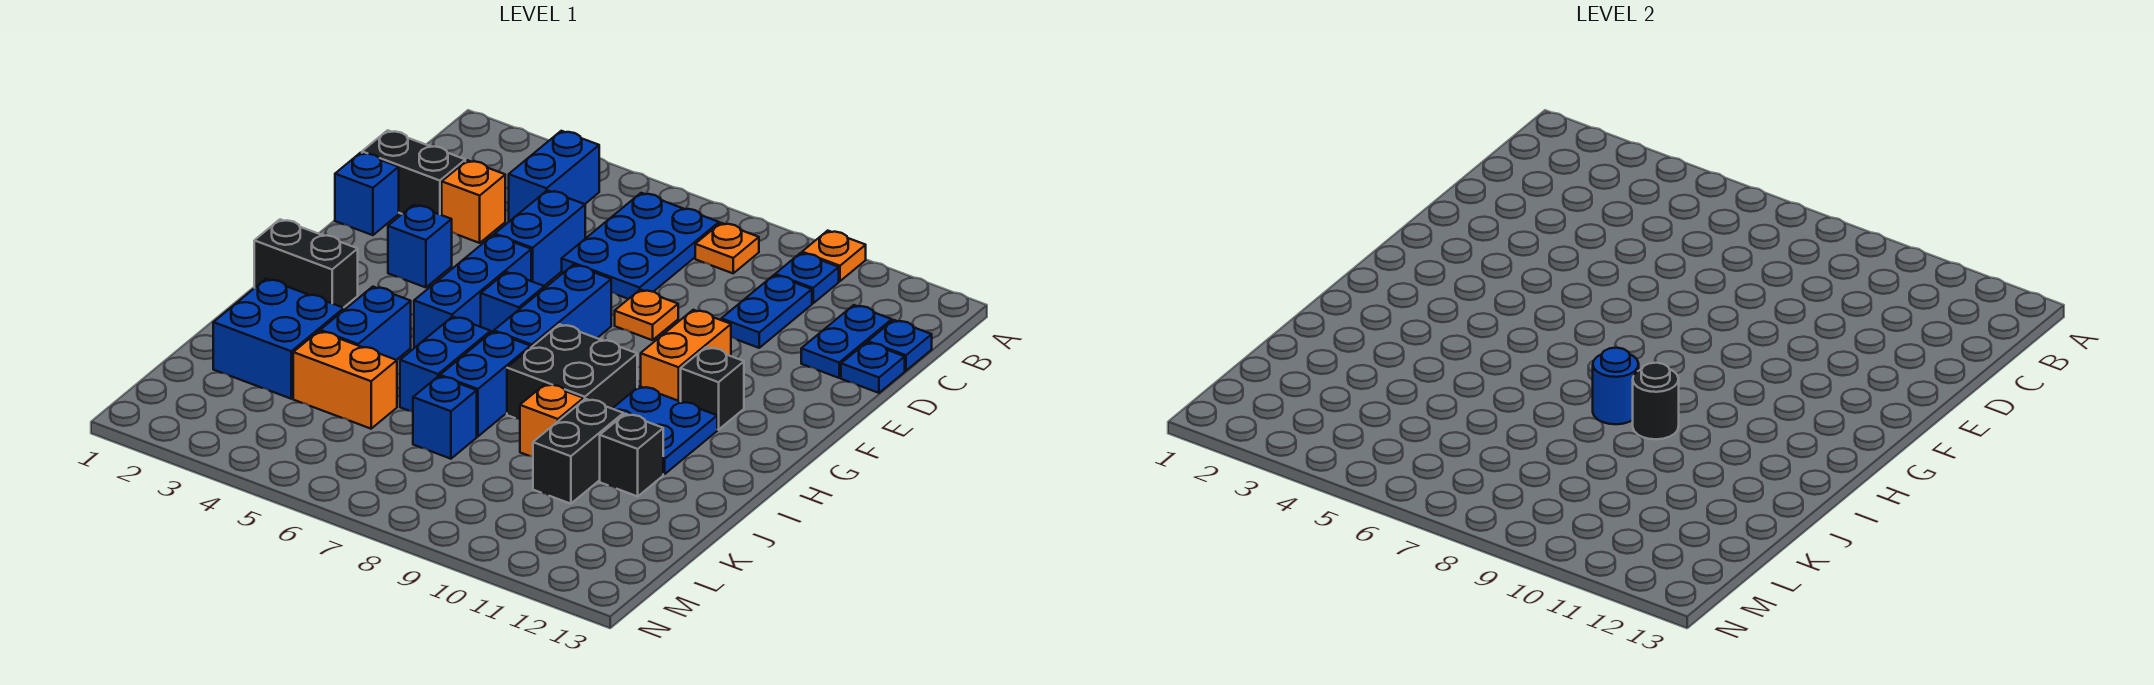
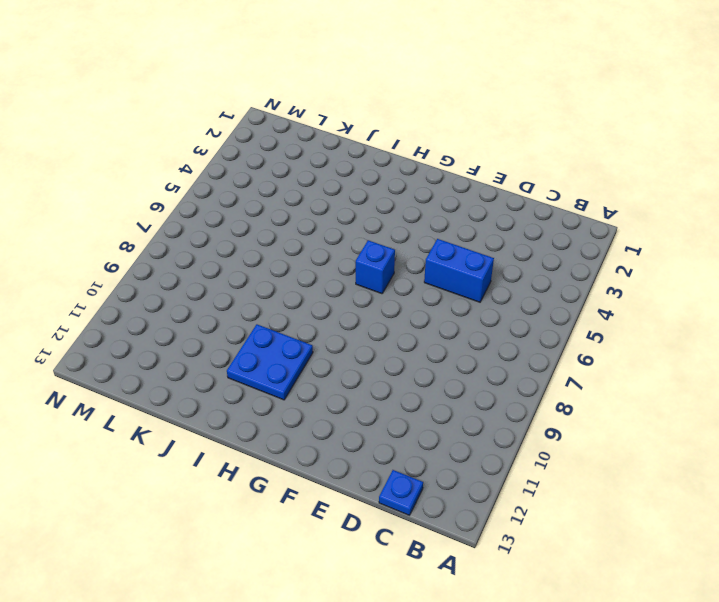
none -> orange plate A10 level 1
none -> blue brick B4:C4 level 1
none -> blue plate B6:D7 level 1
none -> orange plate B8 level 1

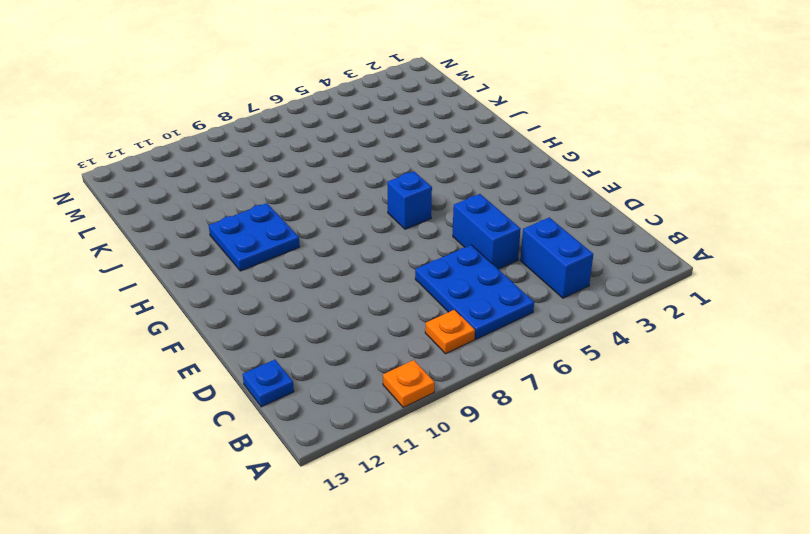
none -> blue plate B10 level 1
none -> blue plate C10:D10 level 1
none -> blue plate C12:D12 level 1
none -> black brick D1:D2 level 1

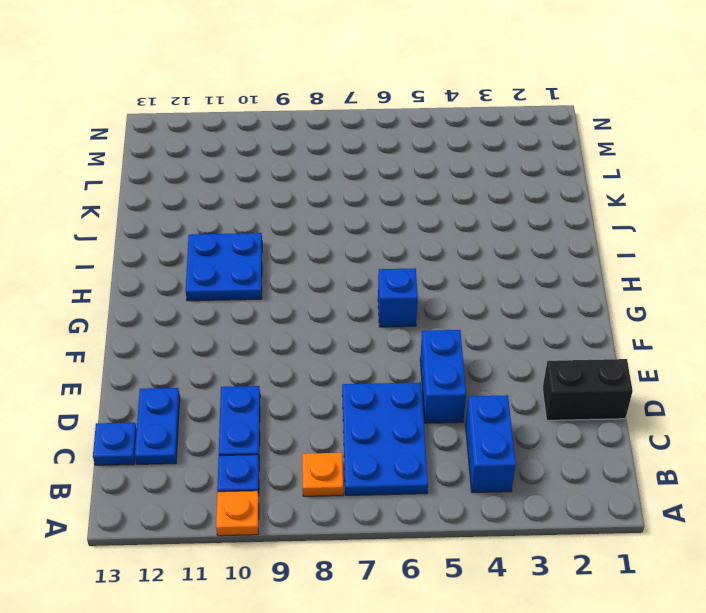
none -> orange brick D3 level 1
none -> blue plate D13 level 1
none -> blue brick E1 level 1
none -> orange plate E8 level 1

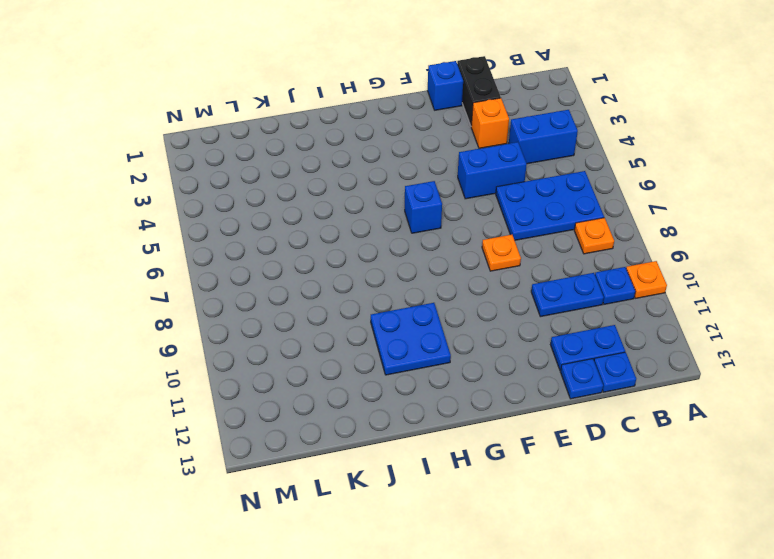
none -> blue brick F3 level 1
none -> blue brick F5:H5 level 1
none -> blue brick F7:H7 level 1
none -> orange brick F10:G10 level 1

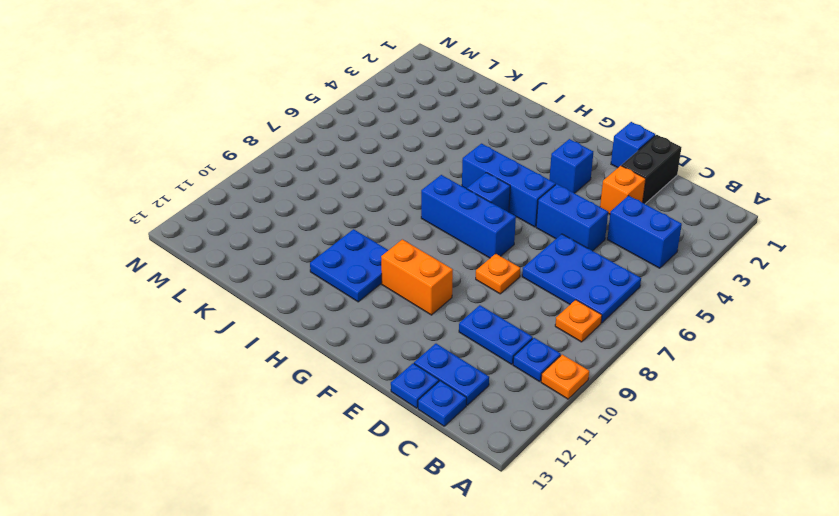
none -> black brick G11 level 1
none -> black brick H1:H2 level 1
none -> black brick H8:I9 level 1
none -> blue brick I4:J4 level 1

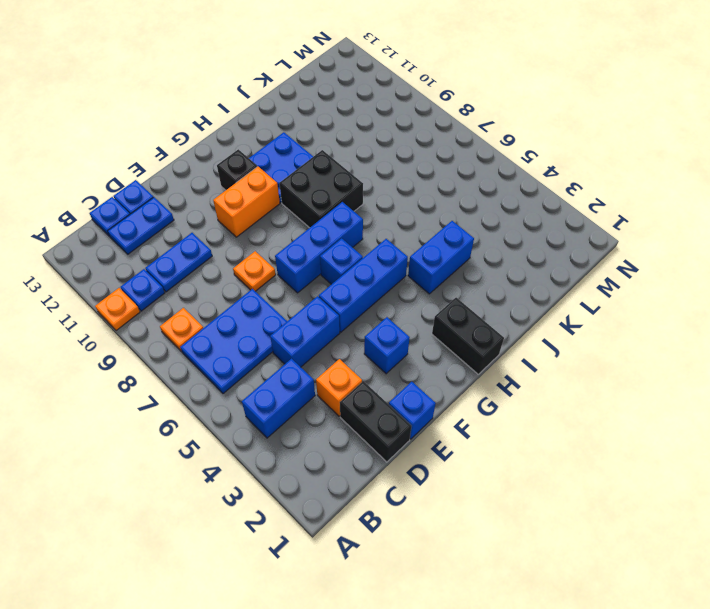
none -> blue brick I6:J6 level 1
none -> blue brick I7:J7 level 1
none -> blue brick J2:K3 level 1
none -> orange brick J9 level 1

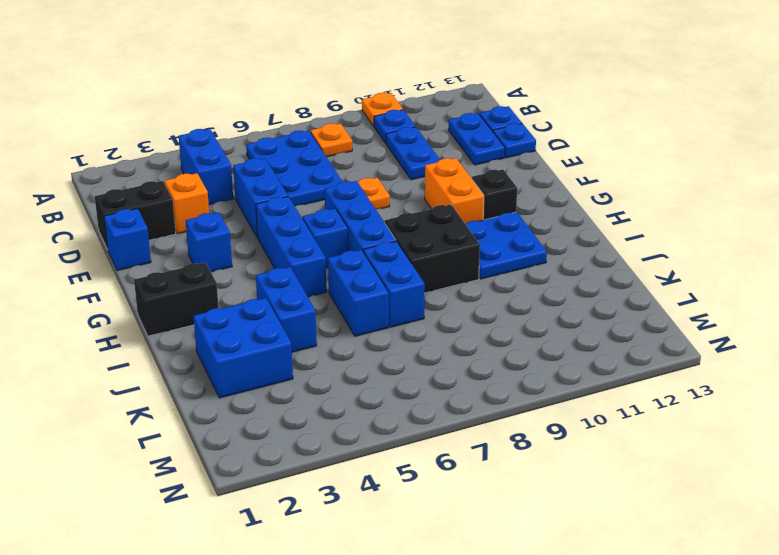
none -> orange brick J9 level 1
none -> black brick J10:K10 level 1
none -> black brick J11 level 1
none -> orange brick K4:K5 level 1

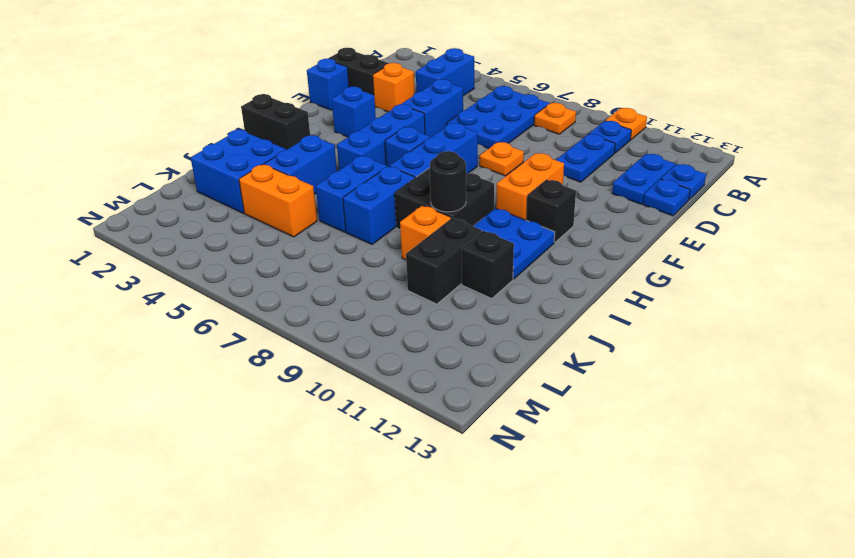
none -> blue brick K7 level 1
none -> blue round brick I8 level 2

